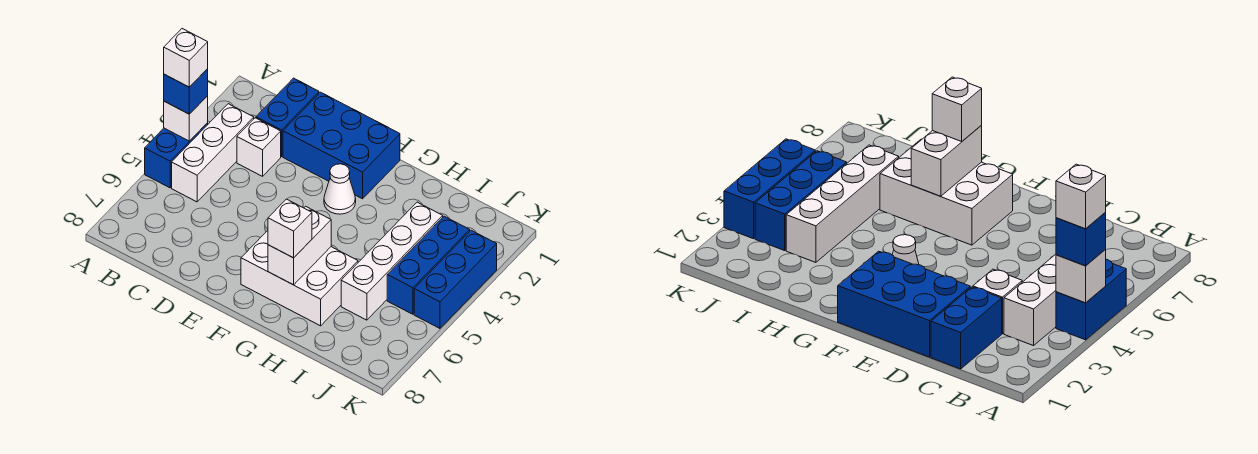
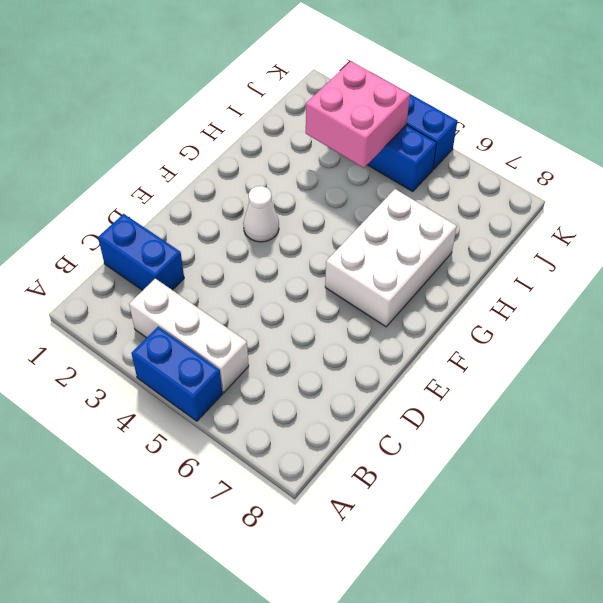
pink brick I3:J4 level 2 -> none
none -> white brick C3 level 1
none -> blue brick D1:F2 level 1
none -> white brick I3:I6 level 1

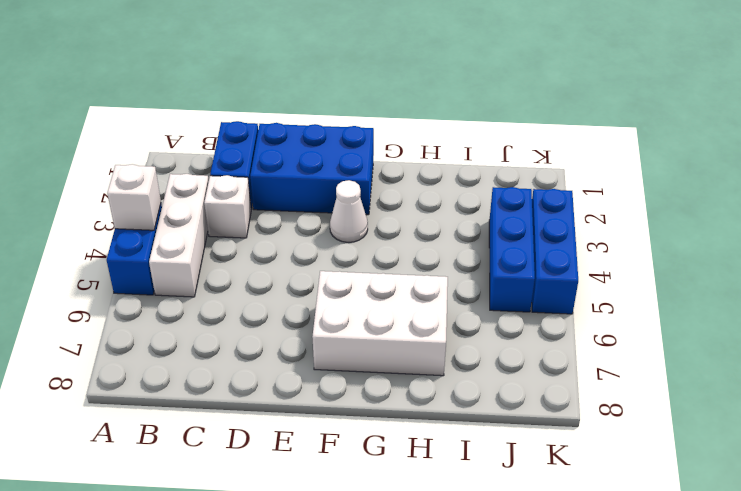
none -> white brick I3:I6 level 1
none -> white brick G6:G7 level 2
none -> blue brick A4 level 3

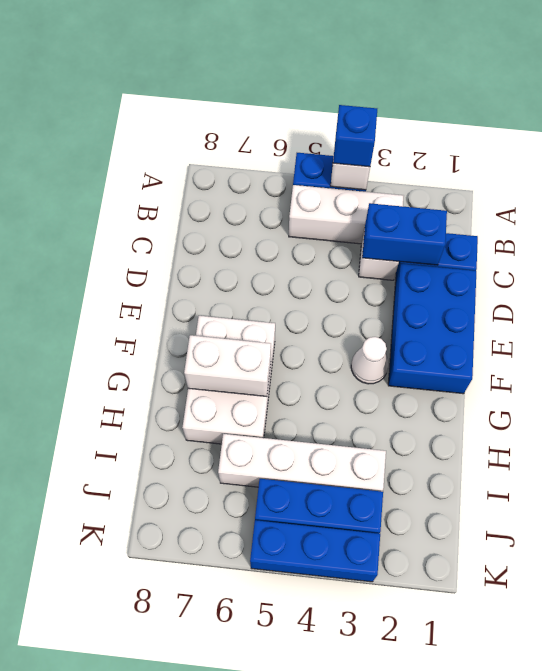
blue brick C2:C3 level 2 -> none
none -> white brick G7 level 3
none -> white brick A4 level 4

